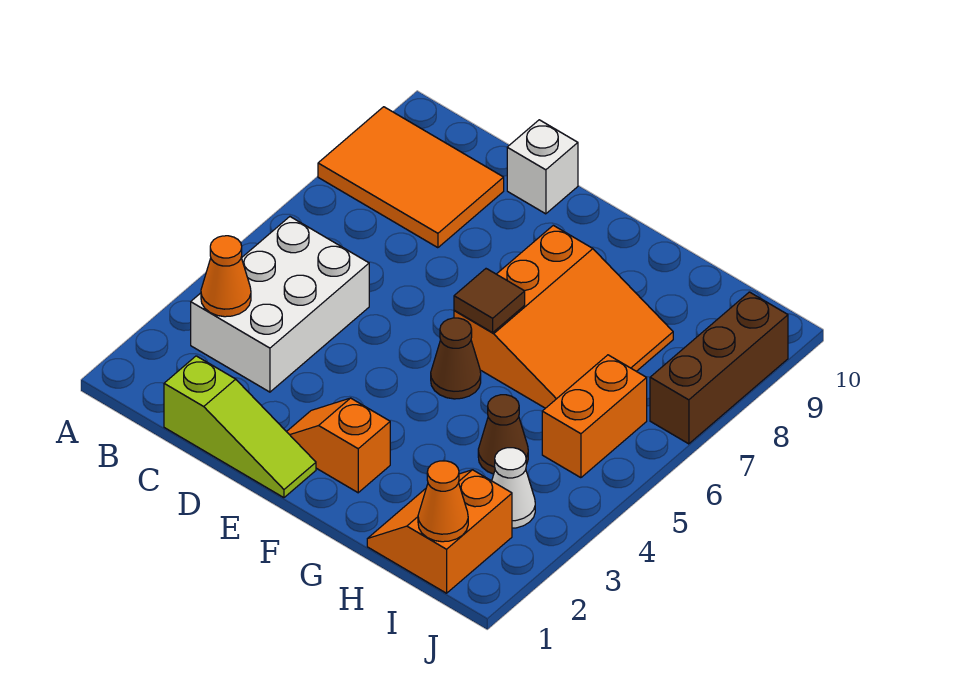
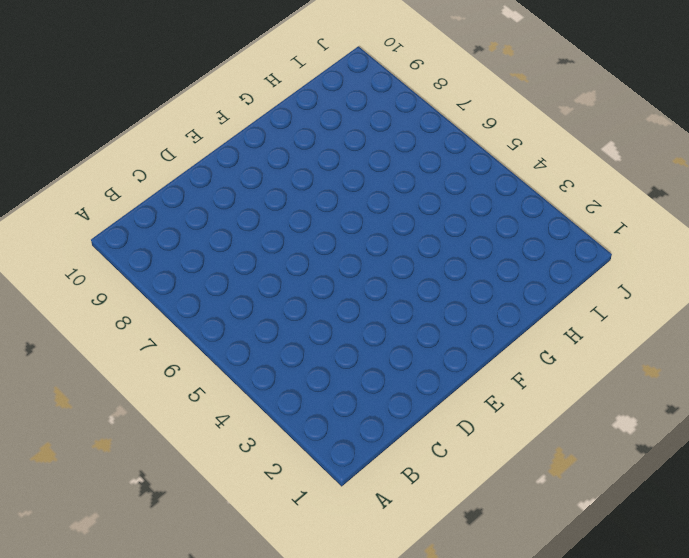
none -> orange tile A8:C9 level 1
none -> white brick B3:C5 level 1
none -> lime slope C1:E1 level 1 top C

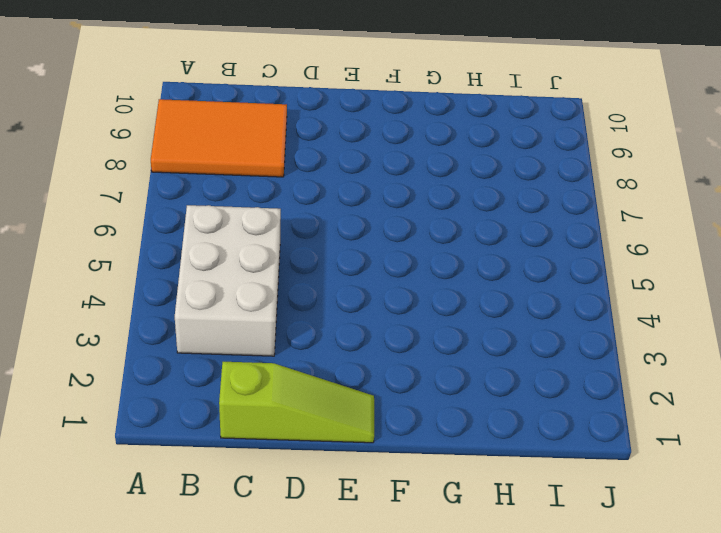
none -> white brick D10 level 1
none -> orange slope E2:F2 level 1 top F
none -> brown cone F5 level 1

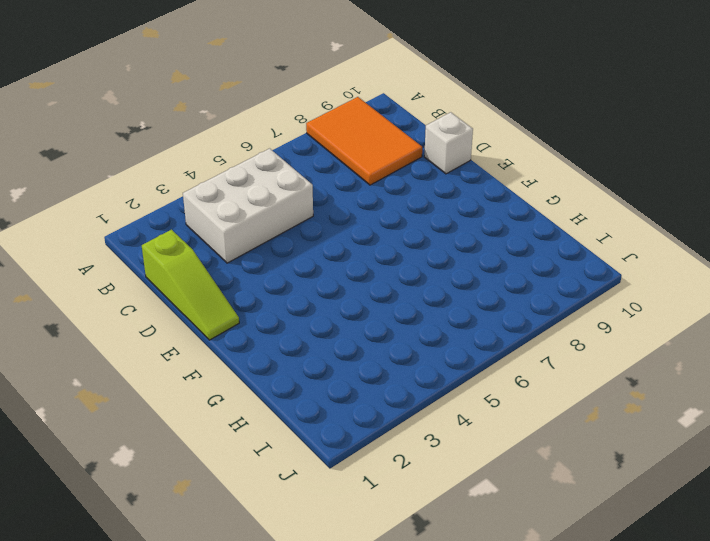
none -> orange slope E2:F2 level 1 top F
none -> brown cone F5 level 1
none -> orange slope F6:H8 level 1 top F

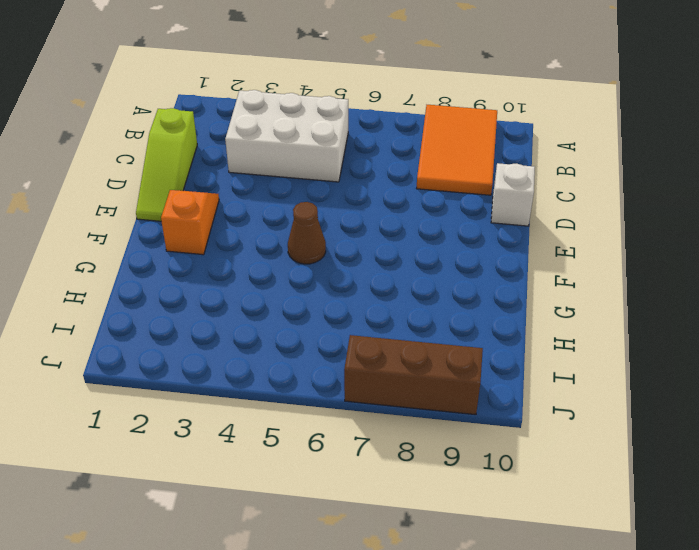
none -> orange slope F6:H8 level 1 top F
none -> orange slope H1:I2 level 1 top I
none -> brown cone H4 level 1

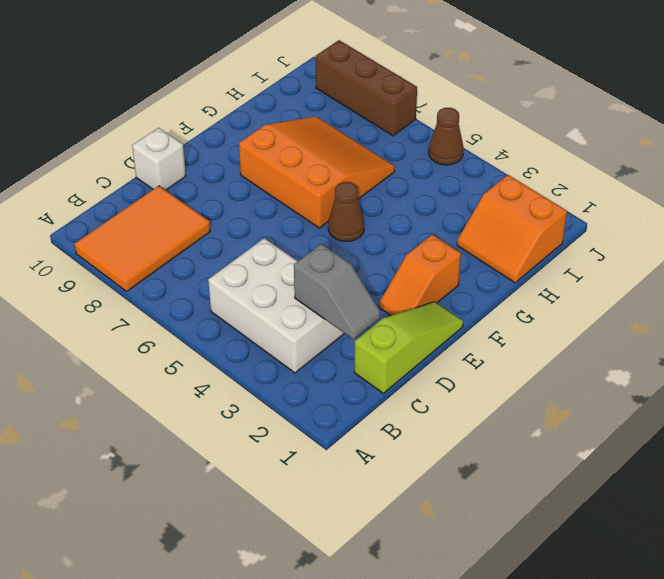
grey slope C2:C3 level 2 top 3 -> none
brown cone J5 level 1 -> brown cone H4 level 1
none -> white cone I3 level 1
none -> orange brick I5:I6 level 1
none -> orange cone B3 level 2

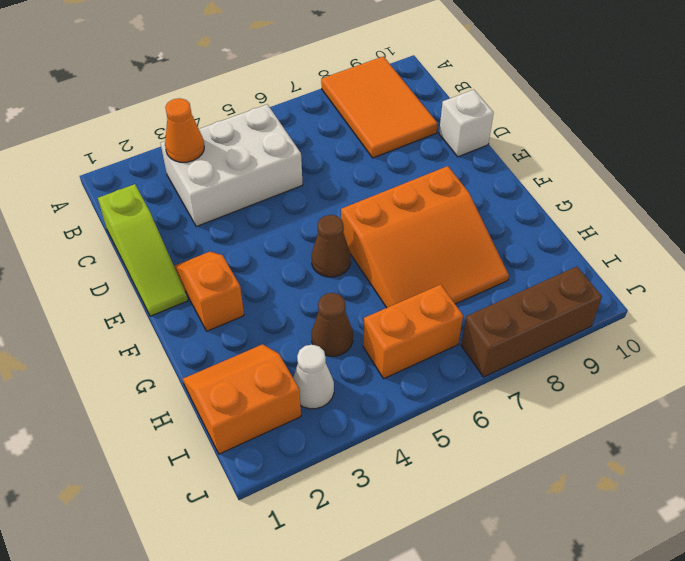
none -> brown tile F6 level 2
none -> orange cone I1 level 2

